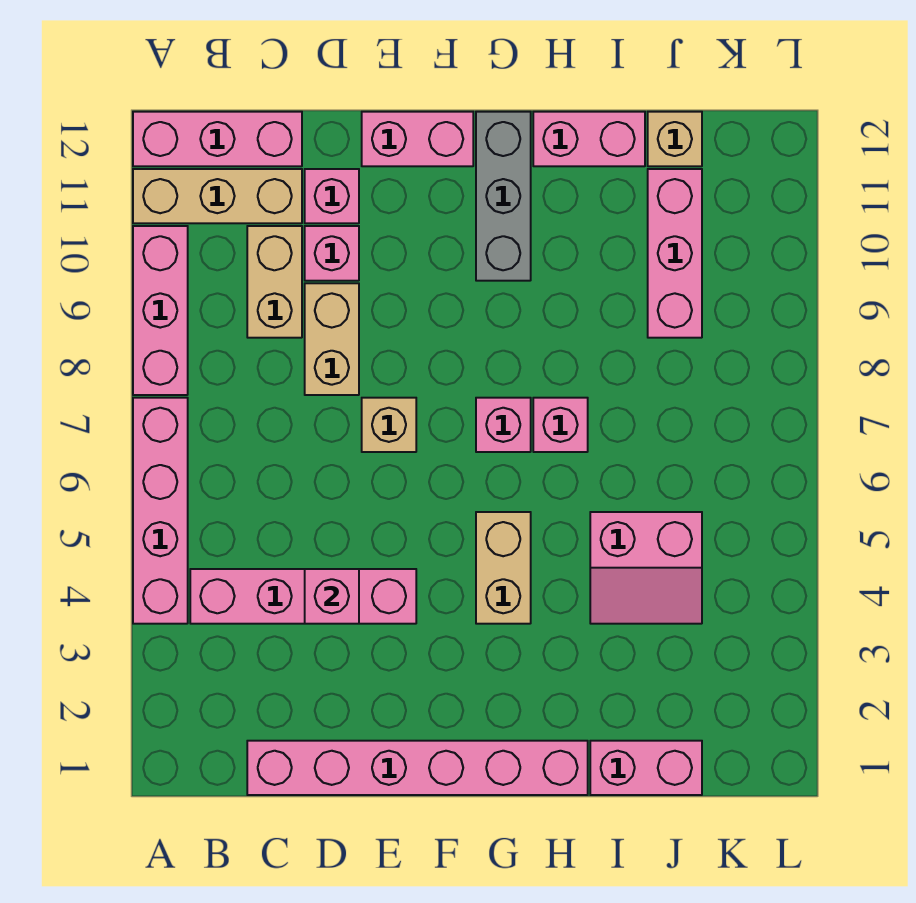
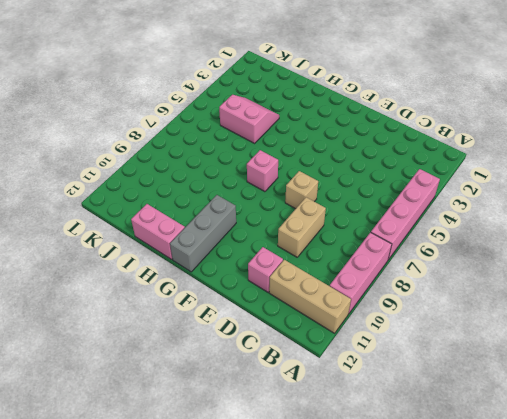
none -> pink brick A12:C12 level 1
none -> pink brick B4:E4 level 1
none -> pink brick C1:H1 level 1

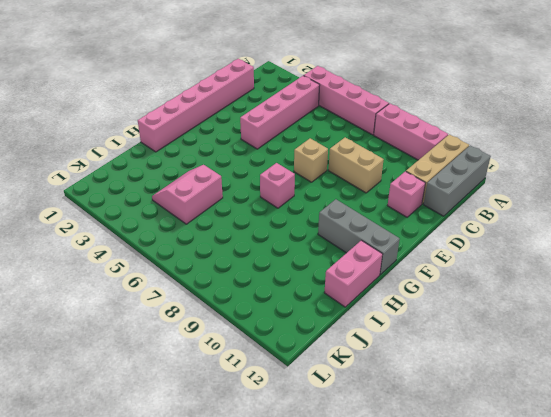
grey brick A12:C12 level 1 -> pink brick A12:C12 level 1
none -> tan brick C9:C10 level 1
none -> pink brick D10 level 1
none -> pink brick E12:F12 level 1

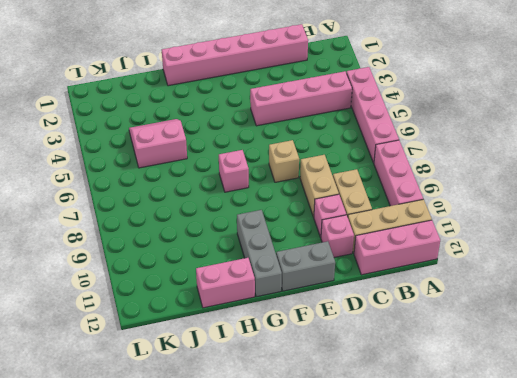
grey brick E12:F12 level 1 -> pink brick E12:F12 level 1
none -> tan brick G4:G5 level 1
none -> pink brick H7 level 1
none -> pink brick I1:J1 level 1

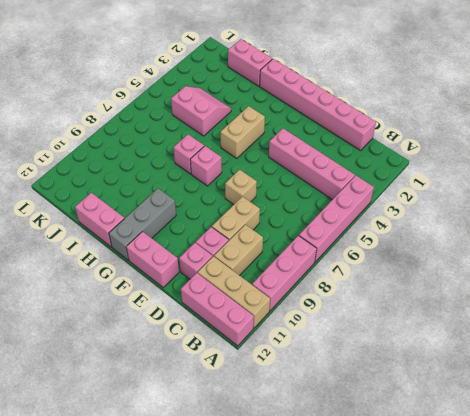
none -> pink brick J9:J11 level 1
none -> tan brick J12 level 1
none -> pink brick D4 level 2

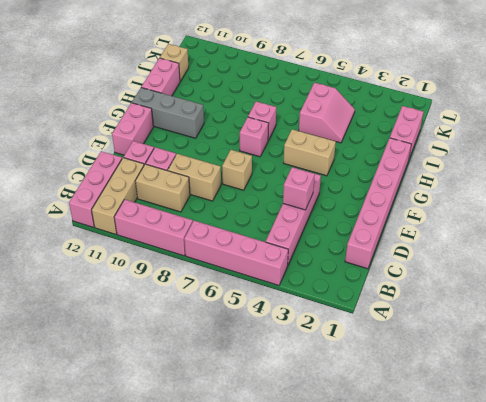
none -> pink brick J9:J11 level 1

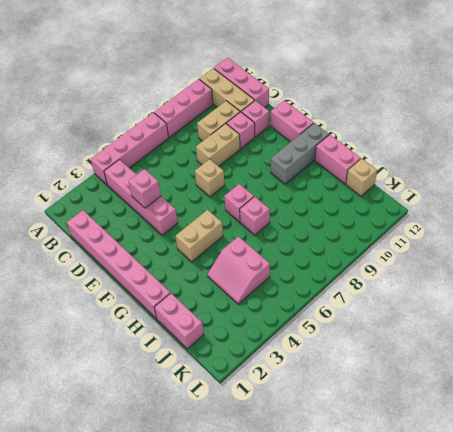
none -> pink brick J9:J11 level 1

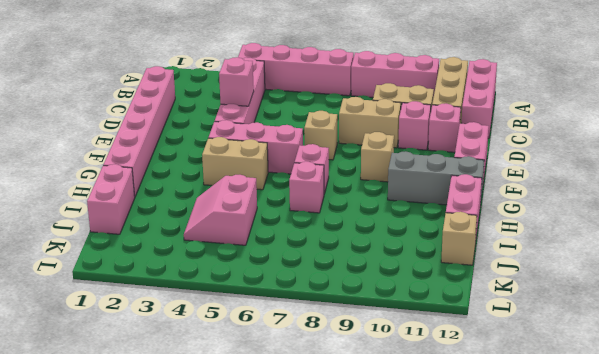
pink brick F4:F6 level 1 -> pink brick J9:J11 level 1
tan brick F9 level 1 -> none

